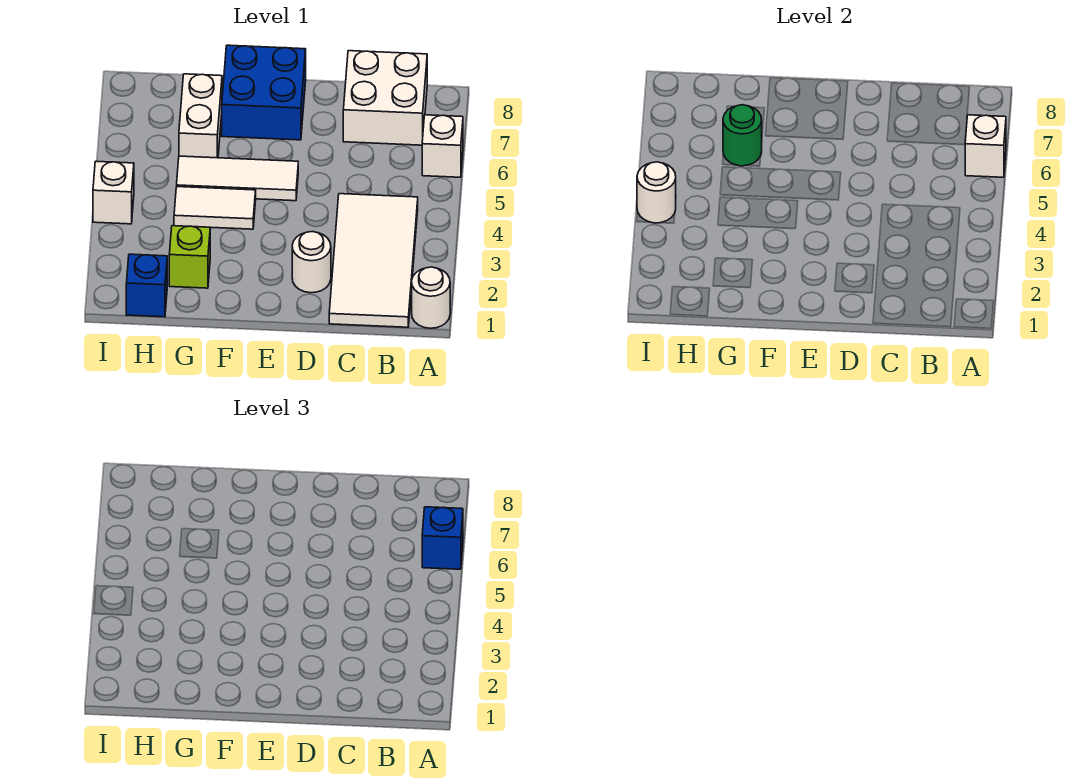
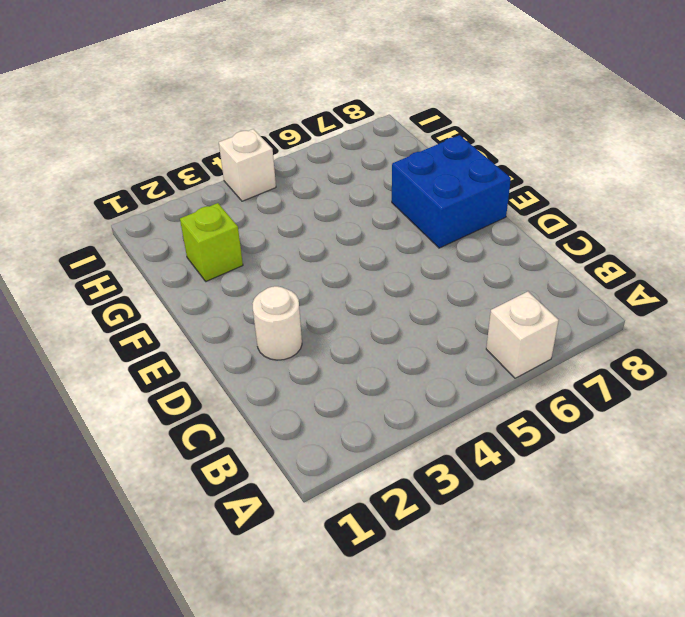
none -> white round brick A1 level 1
none -> white tile B1:C4 level 1
none -> white brick B7:C8 level 1

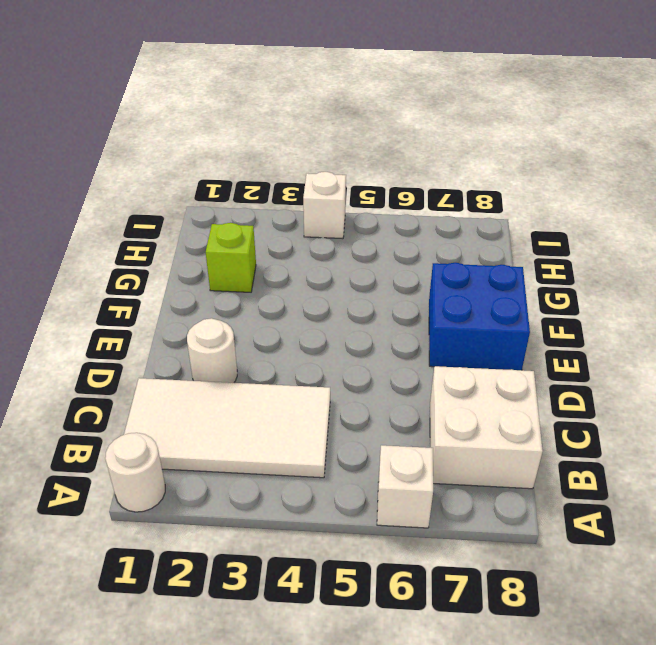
none -> white tile E5:G5 level 1
none -> white tile F4:G4 level 1
none -> white brick G6:G7 level 1

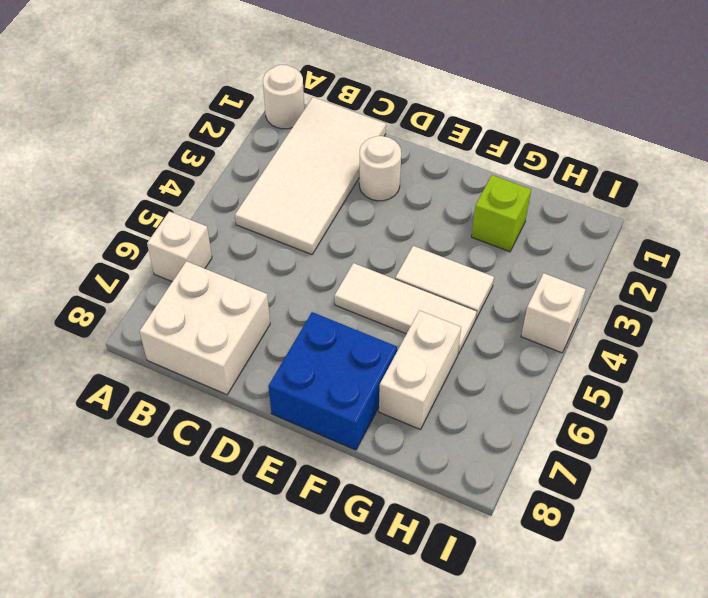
none -> blue brick H1 level 1
none -> white brick A6 level 2
none -> green round brick G6 level 2

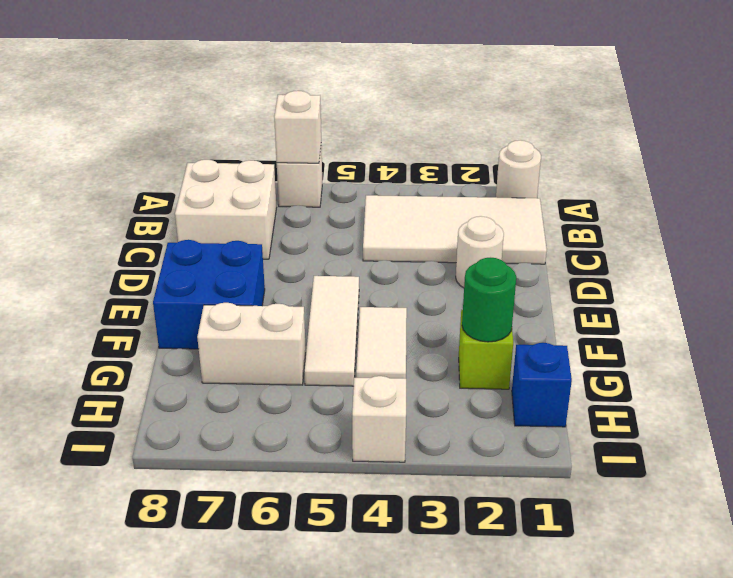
green round brick G2 level 2 -> green round brick G6 level 2
none -> white round brick I4 level 2
none -> blue brick A6 level 3

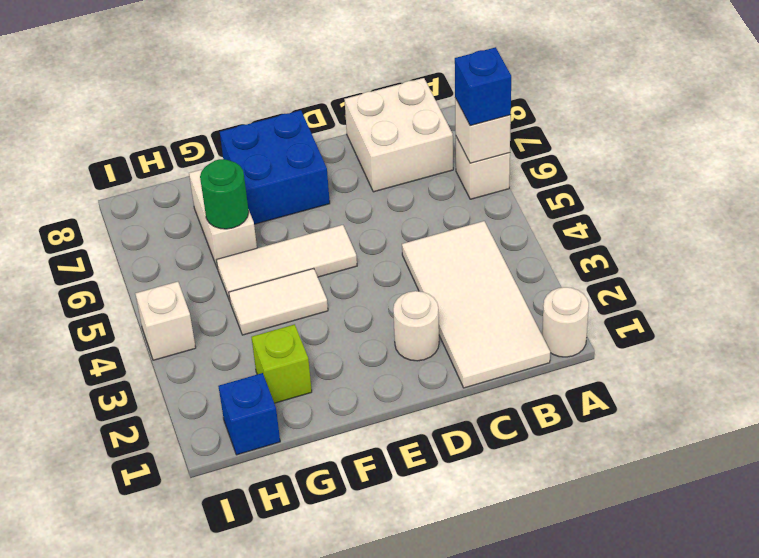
none -> white round brick I4 level 2

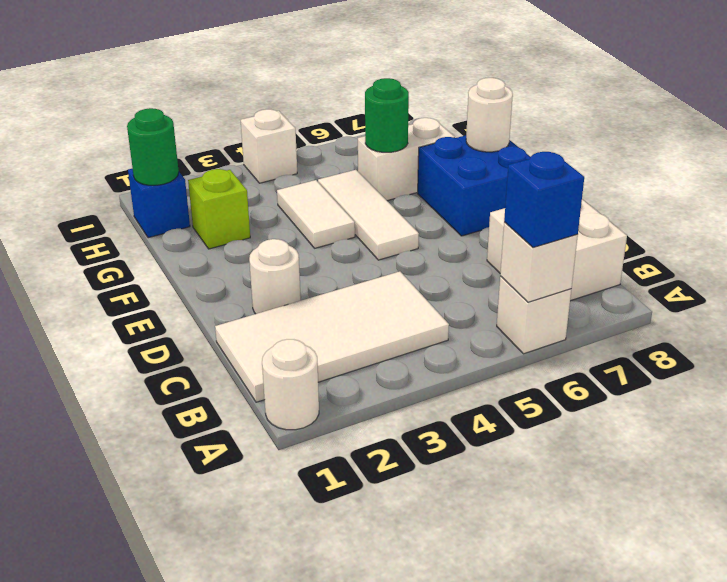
white round brick F8 level 2 -> white round brick I4 level 2
green round brick H1 level 2 -> none

